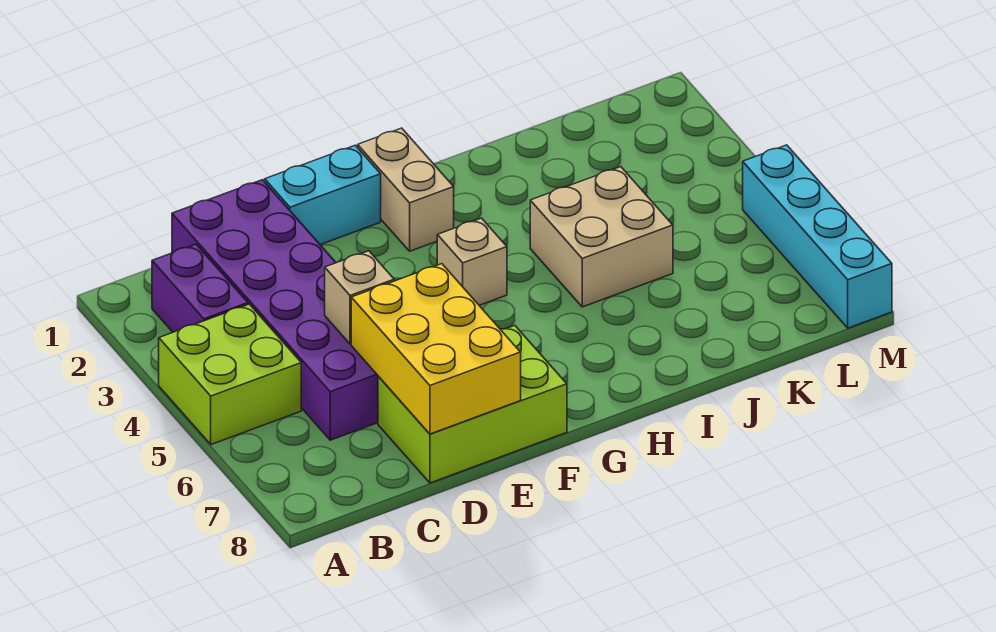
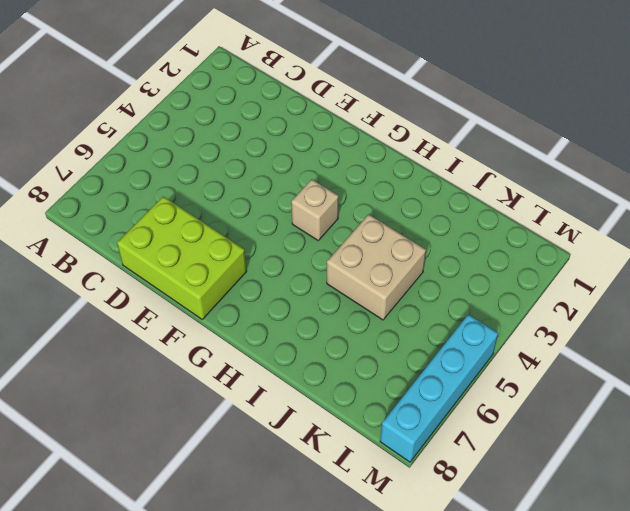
none -> lime brick A4:B5 level 1
none -> purple brick B2:B3 level 1

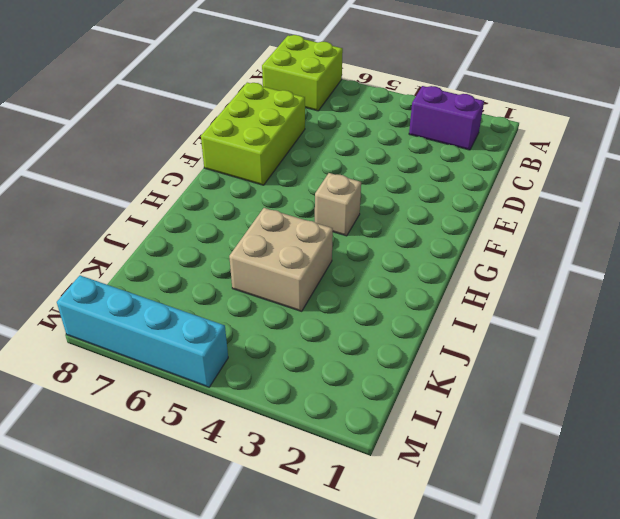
lime brick A7:B8 level 1 -> lime brick A4:B5 level 1
none -> purple brick C1:D6 level 1
none -> cyan brick E1:F1 level 1

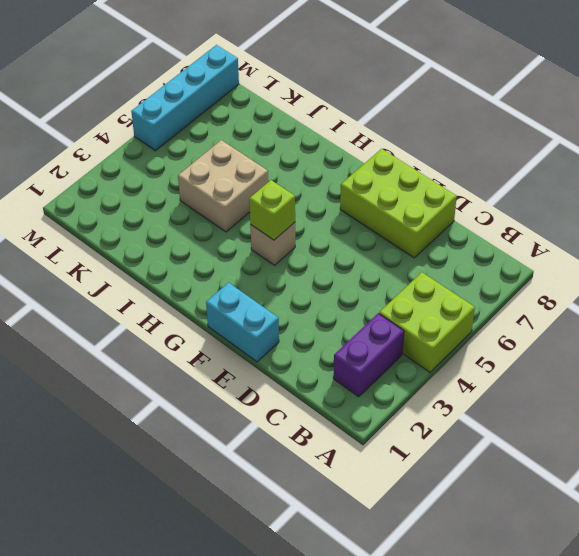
lime brick G4 level 2 -> none
none -> purple brick C1:D6 level 1
none -> tan brick G1:G2 level 1

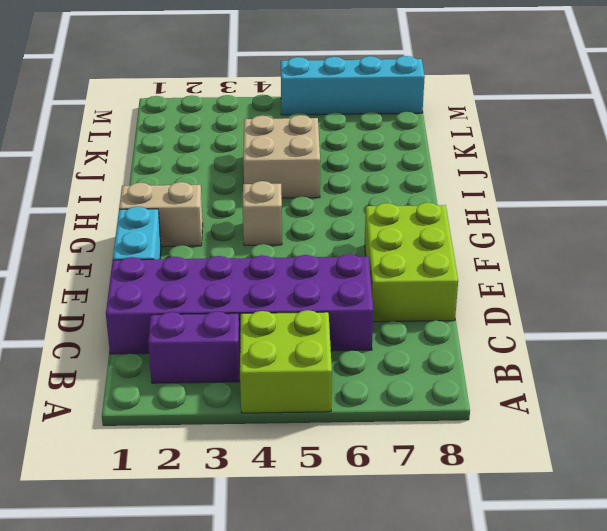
none -> tan brick D5 level 2
none -> yellow brick D6:E8 level 2

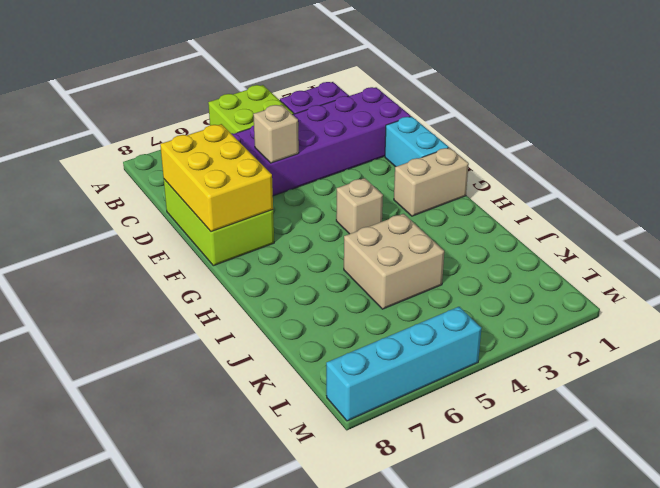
yellow brick D7:F8 level 2 -> yellow brick D6:E8 level 2

